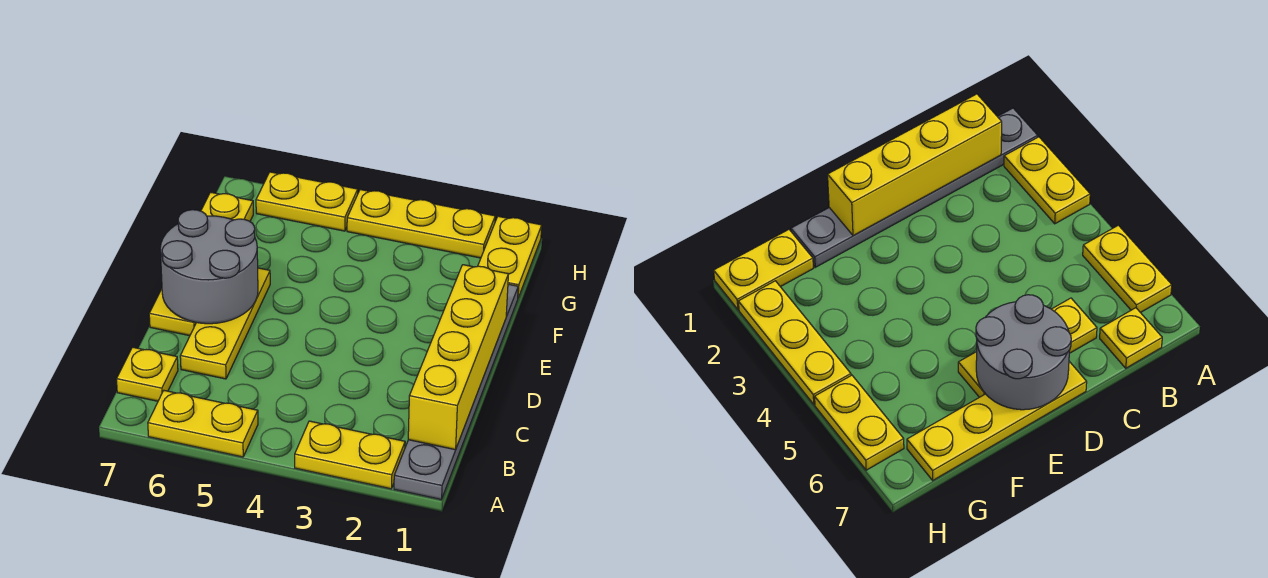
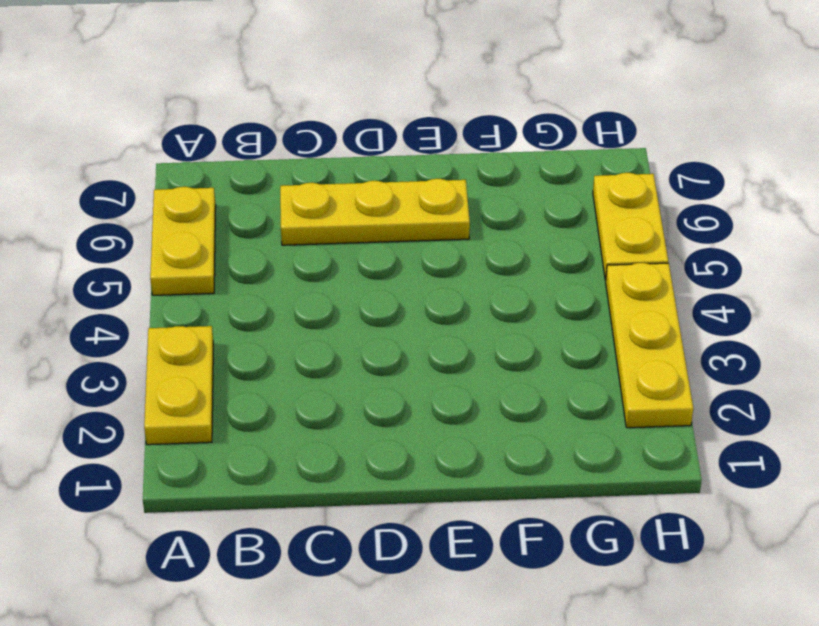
none -> grey plate A1:F1 level 1
none -> yellow plate B7 level 1

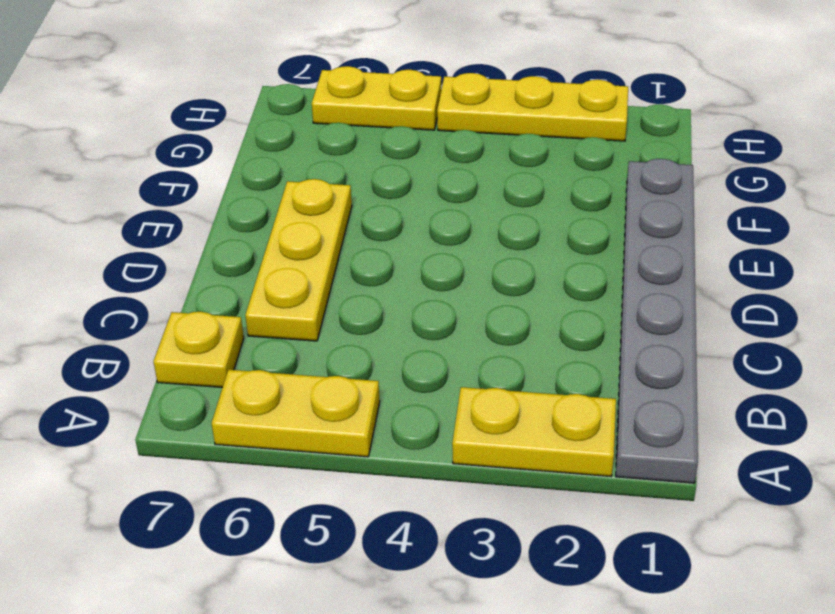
none -> yellow plate D7:G7 level 1
none -> yellow plate G1:H1 level 1

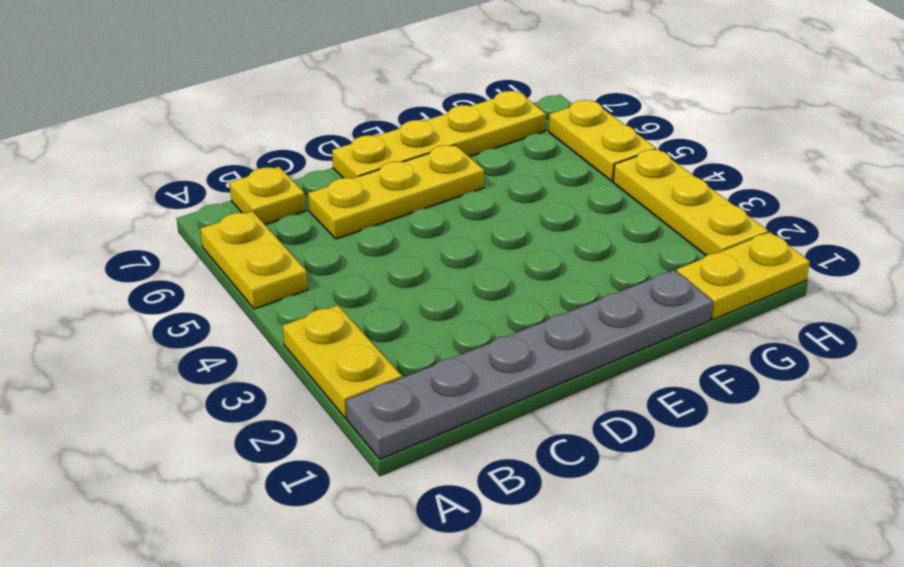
none -> yellow brick B1:E1 level 2
none -> grey round brick D6:E7 level 2

